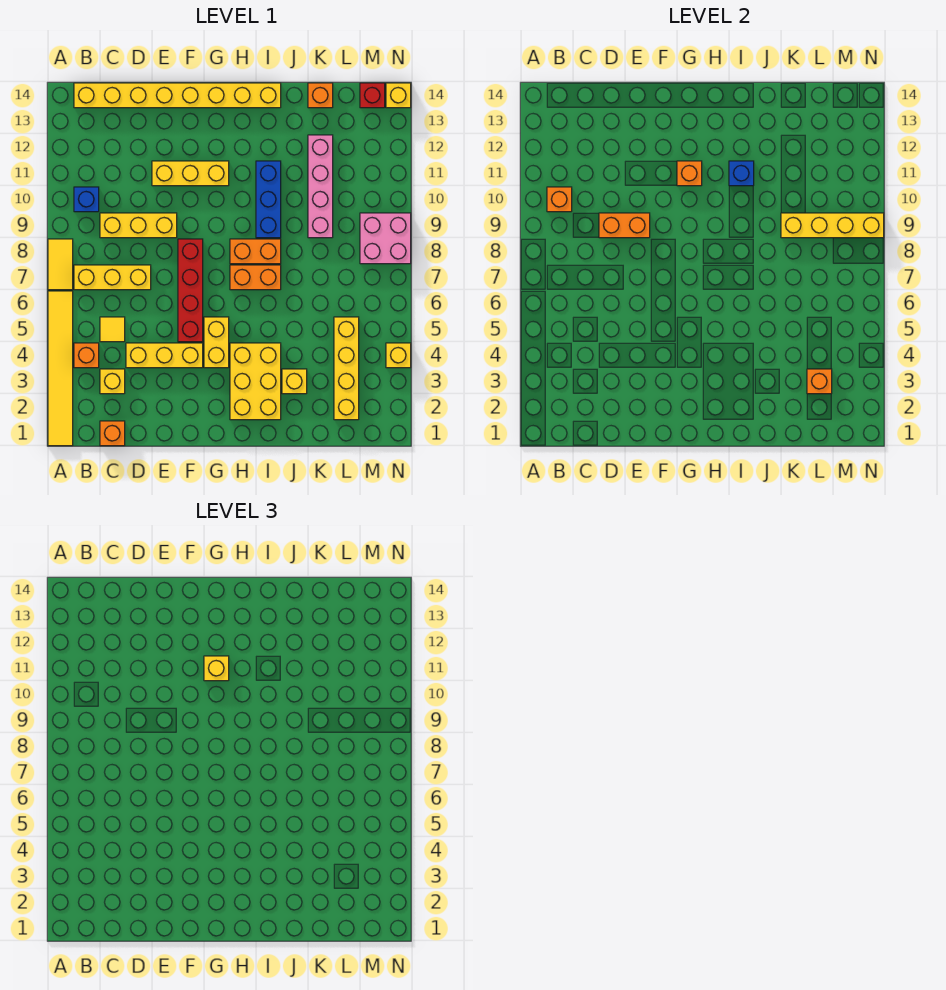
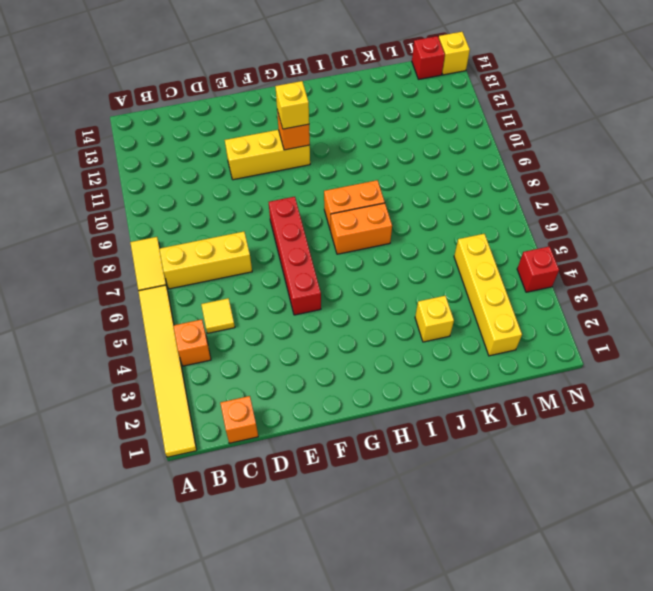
red brick N4 level 1 -> yellow brick N4 level 1
none -> blue brick B10 level 1
none -> yellow brick B14:I14 level 1
none -> yellow brick C3 level 1
none -> yellow brick C9:E9 level 1

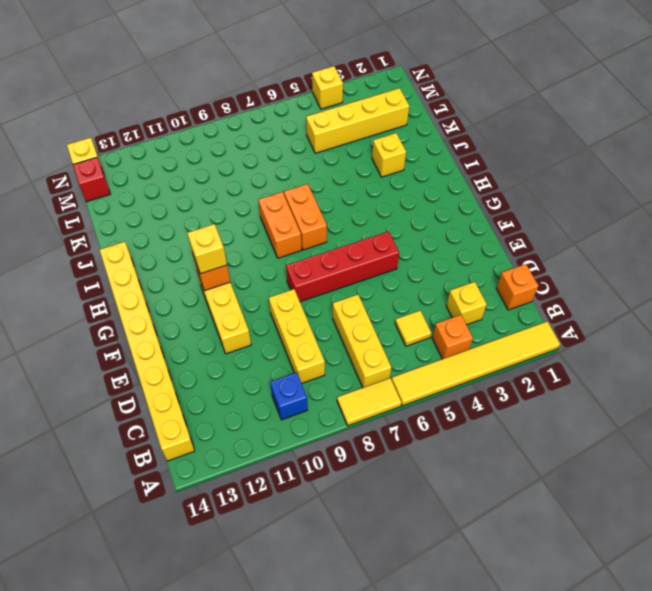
none -> yellow brick D4:F4 level 1
none -> yellow brick G4:G5 level 1
none -> yellow brick H2:I4 level 1
none -> blue brick I9:I11 level 1

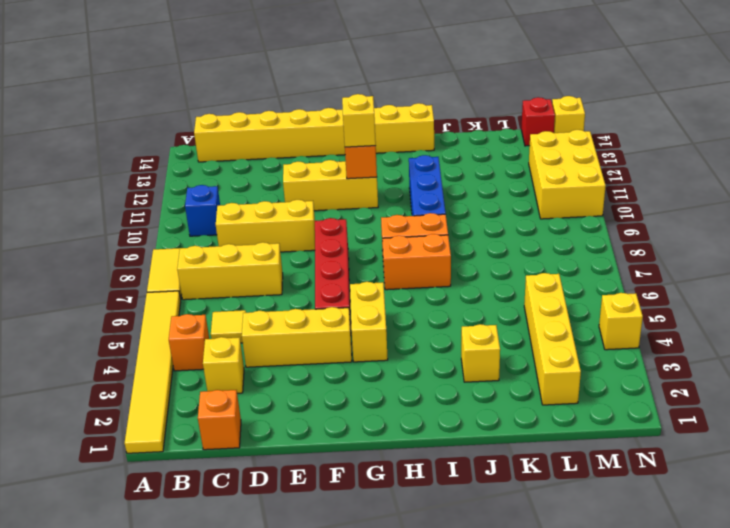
yellow brick M10:N12 level 1 -> yellow brick H2:I4 level 1
none -> pink brick K9:K12 level 1
none -> orange brick K14 level 1
none -> pink brick M8:N9 level 1
none -> orange brick B10 level 2

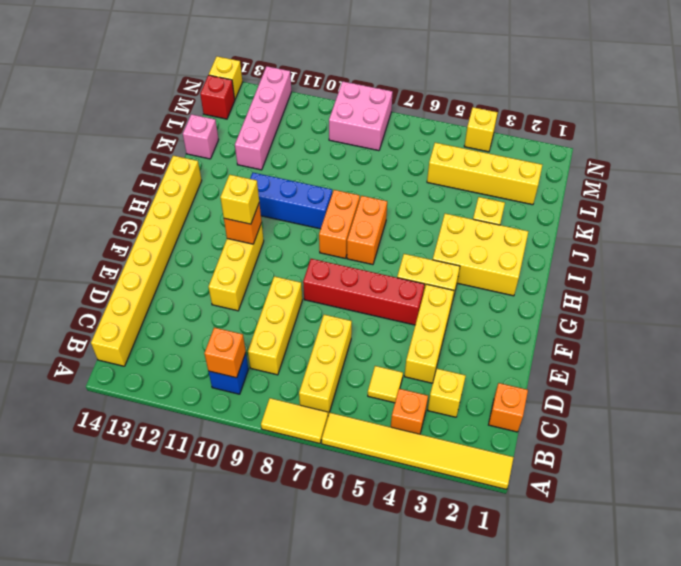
pink brick K12:N12 level 1 -> pink brick K9:K12 level 1
pink brick K14 level 1 -> orange brick K14 level 1
none -> orange brick D9:E9 level 2
none -> blue brick I11 level 2
none -> yellow brick K9:N9 level 2
none -> orange brick L3 level 2

